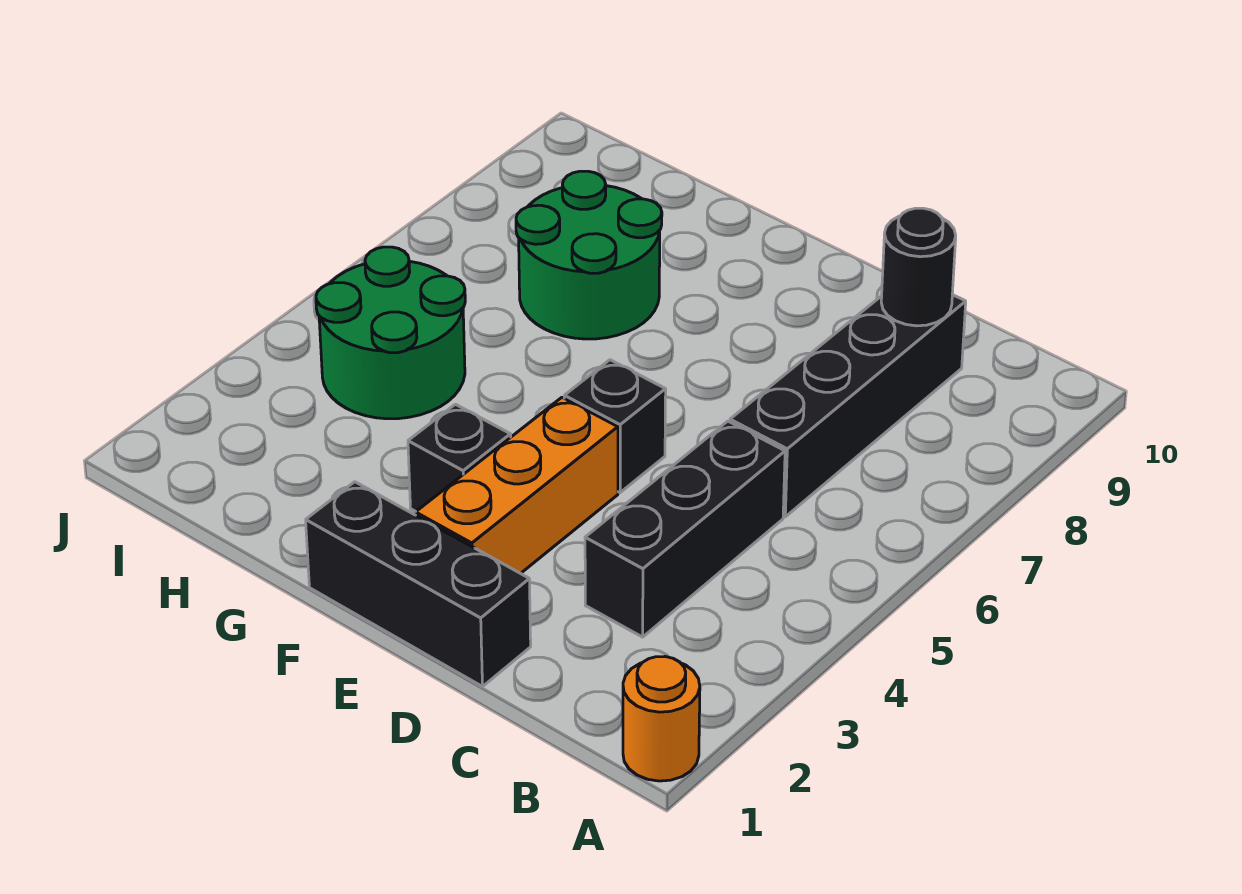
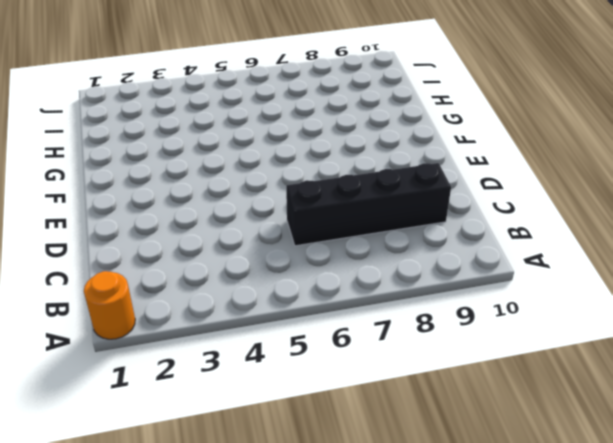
none -> black brick C3:C5 level 1
none -> black brick D1:F1 level 1

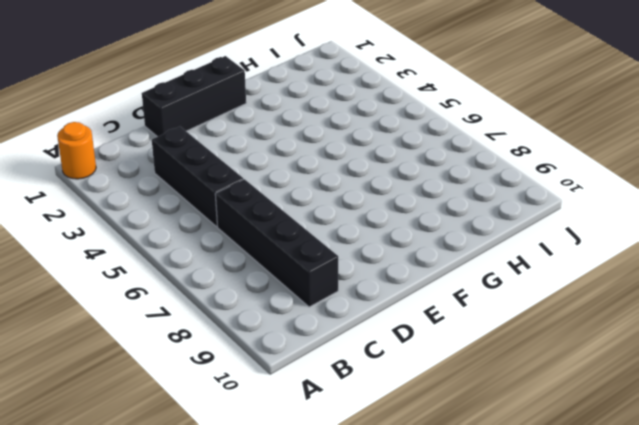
none -> orange brick E2:E4 level 1
none -> black brick E5 level 1

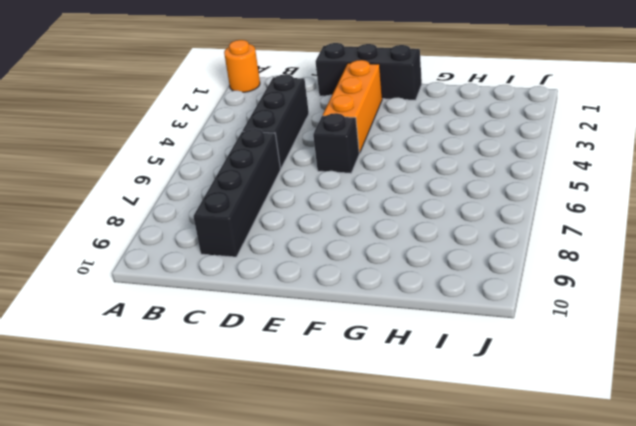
none -> black brick F3 level 1
none -> green round brick G7:H8 level 1

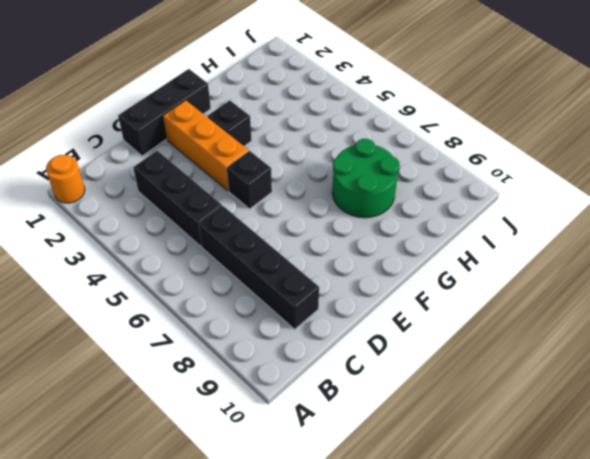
none -> green round brick H4:I5 level 1
none -> black round brick C9 level 2

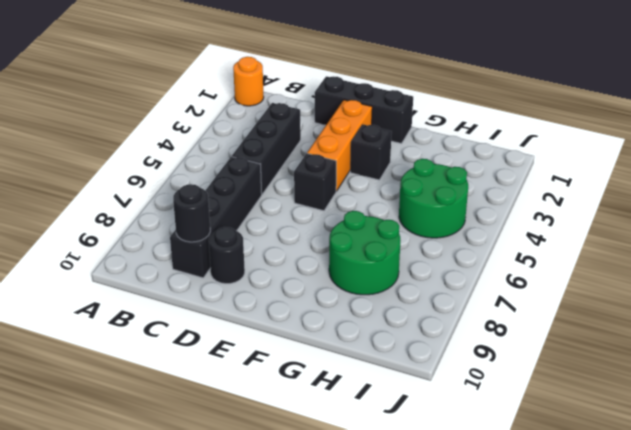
black round brick D9 level 1 -> none

